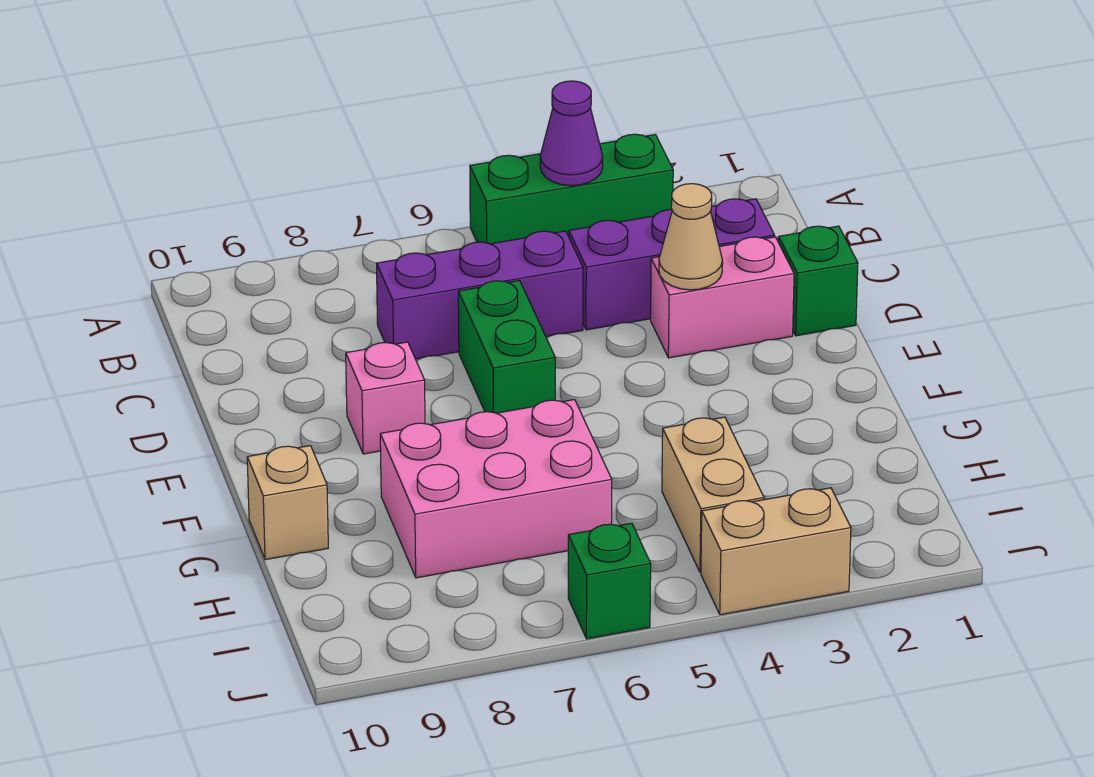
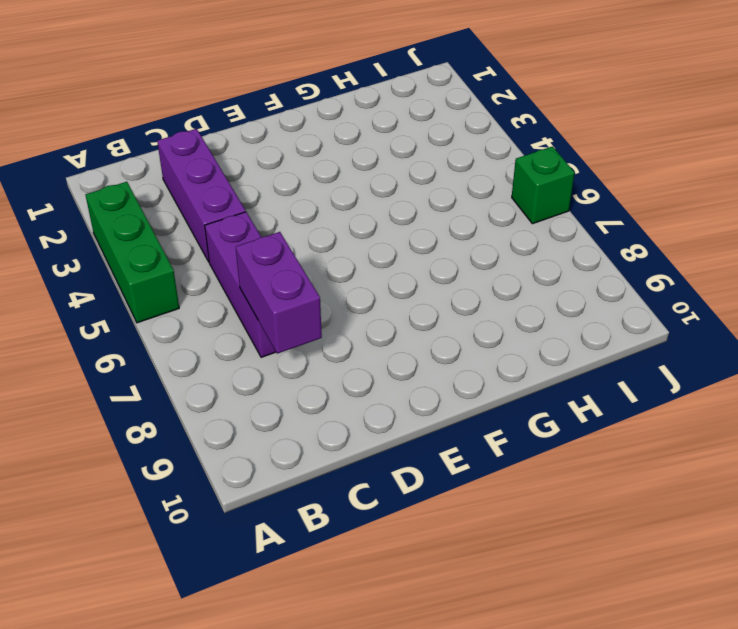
purple brick C7:C8 level 2 -> none
none -> green brick D1 level 1
none -> pink brick D2:D3 level 1
none -> green brick D6:E6 level 1

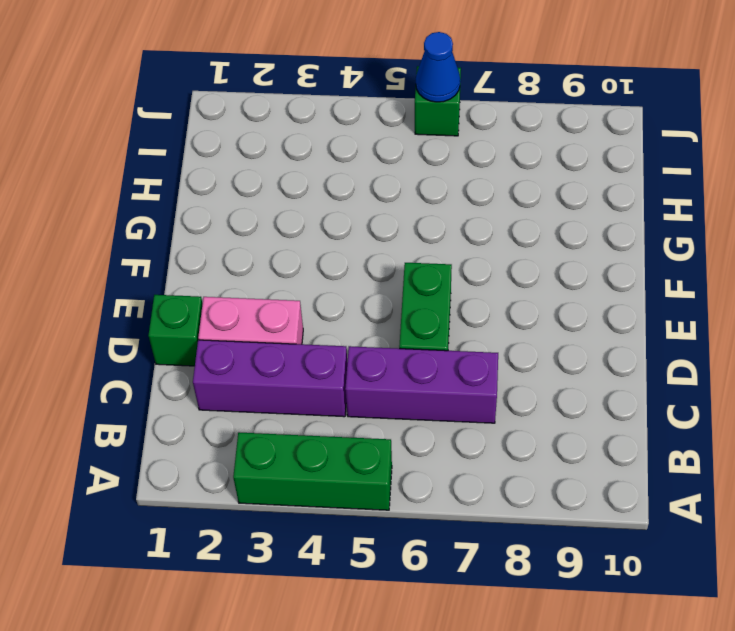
blue cone J6 level 2 -> none
none -> pink brick E8 level 1
none -> pink brick G6:H8 level 1
none -> tan brick G10 level 1

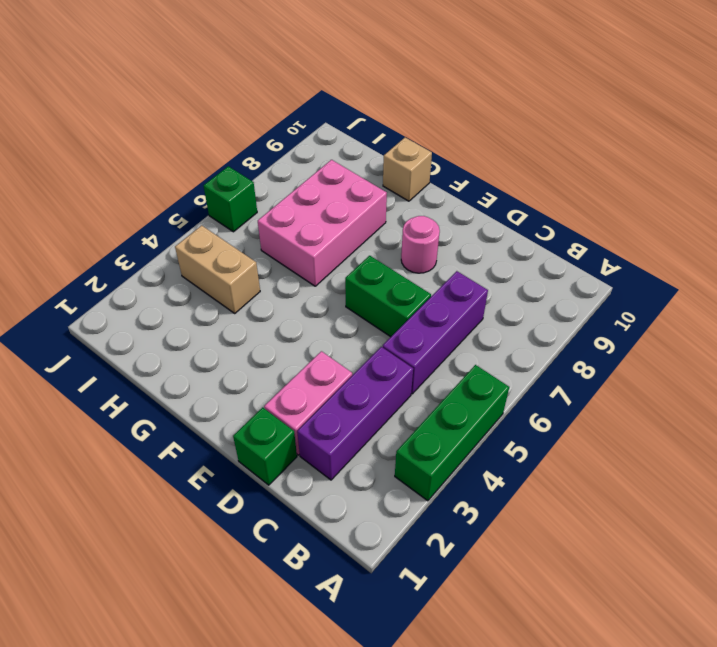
pink round brick E8 level 1 -> pink brick E8 level 1
none -> tan brick J3:J4 level 1
none -> purple cone A4 level 2
none -> tan cone D3 level 2

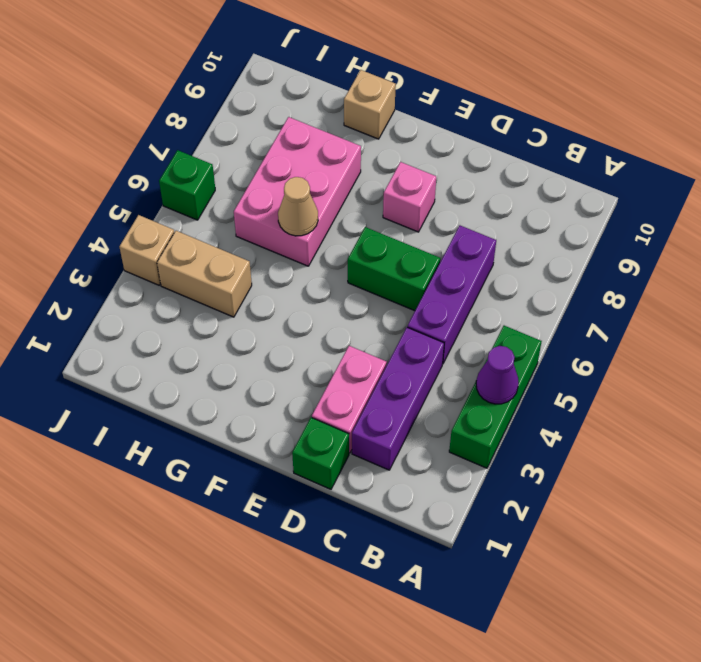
tan cone G6 level 2 -> tan cone D3 level 2
tan brick J4 level 1 -> tan brick J3:J4 level 1

